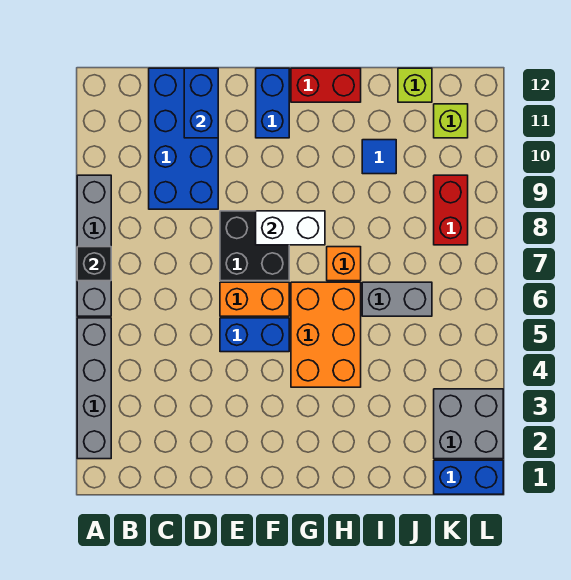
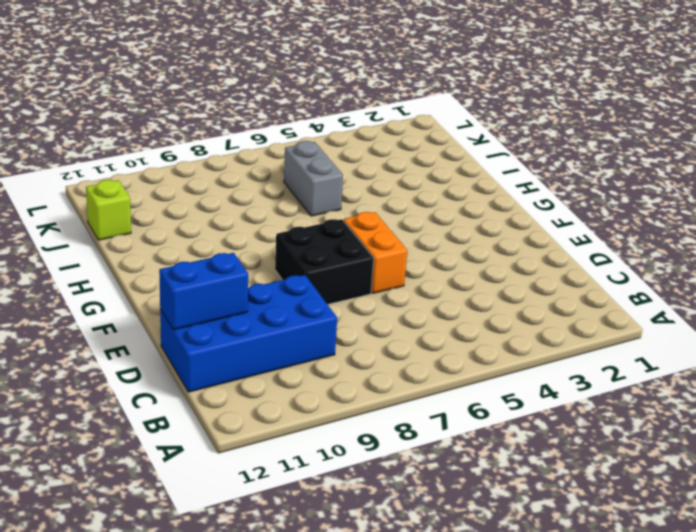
none -> grey brick A2:A5 level 1
none -> grey brick A6:A9 level 1
none -> blue brick E5:F5 level 1

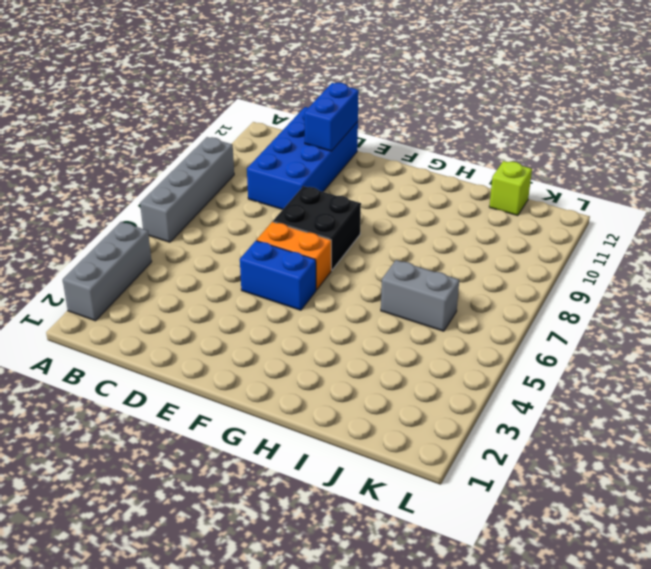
grey brick A2:A4 level 1 -> grey brick A2:A5 level 1
none -> blue brick F11:F12 level 1
none -> orange brick G4:H6 level 1
none -> red brick G12:H12 level 1

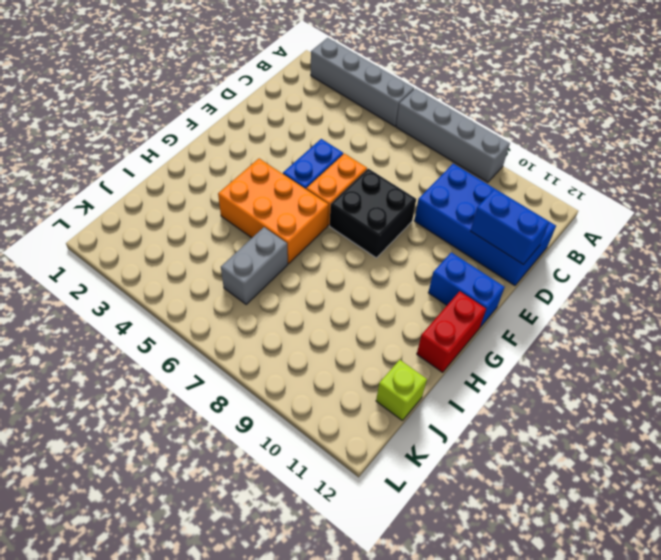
none -> orange brick H7 level 1
none -> blue tile I10 level 1
none -> blue brick K1:L1 level 1

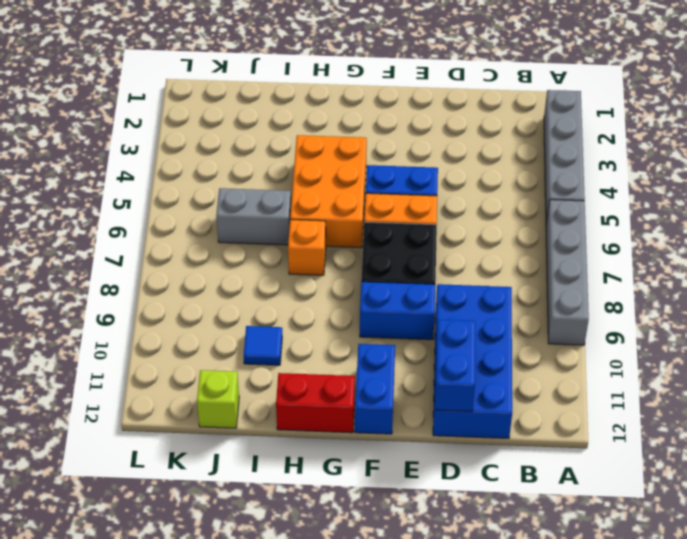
blue brick E9:F9 level 1 -> blue brick K1:L1 level 1
none -> grey brick K2:L3 level 1
none -> red brick K8:K9 level 1
none -> lime brick K11 level 1

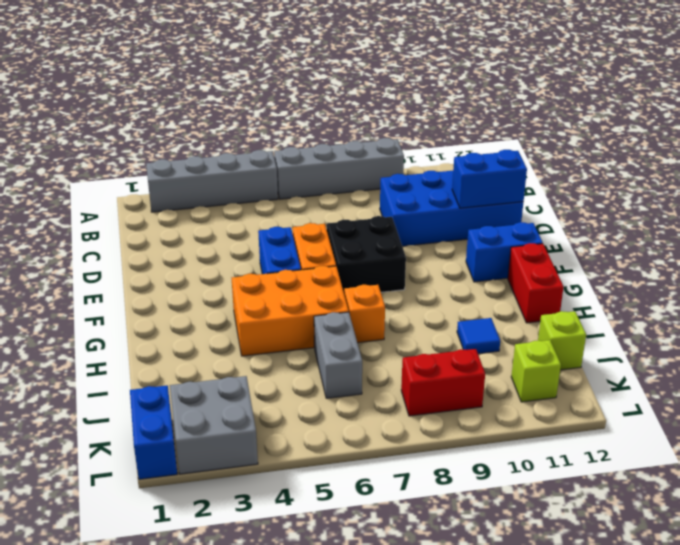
none -> black brick A7 level 2
none -> white brick F8:G8 level 2

